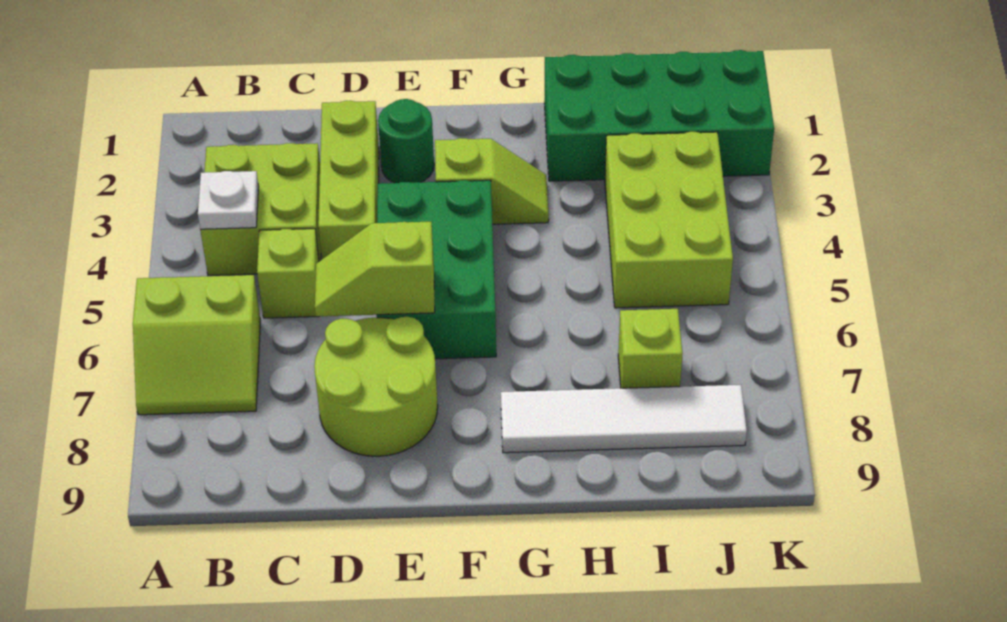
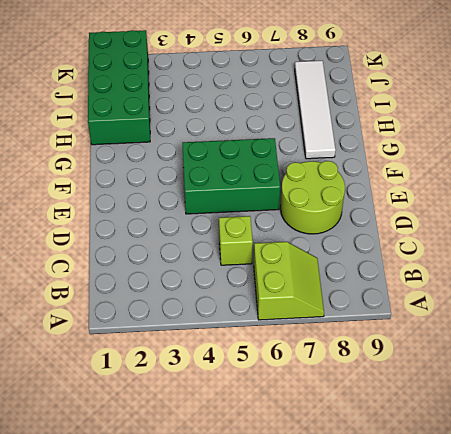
none -> lime brick B3:C4 level 1
none -> lime brick D2:D4 level 1
none -> green round brick E2 level 1

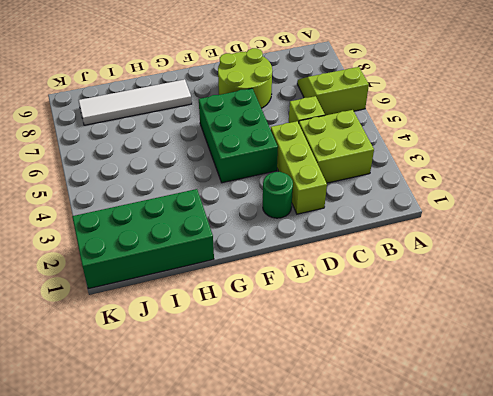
none -> lime slope F3:G3 level 1 top F
none -> lime brick I3:J5 level 1
none -> lime brick I7 level 1

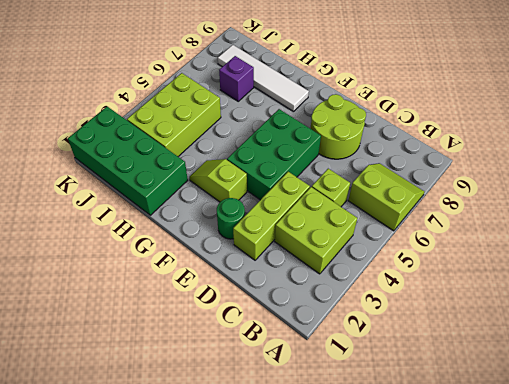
purple brick I7 level 1 -> lime brick I7 level 1
none -> white plate B4 level 2
none -> lime slope D6:E6 level 2 top E

